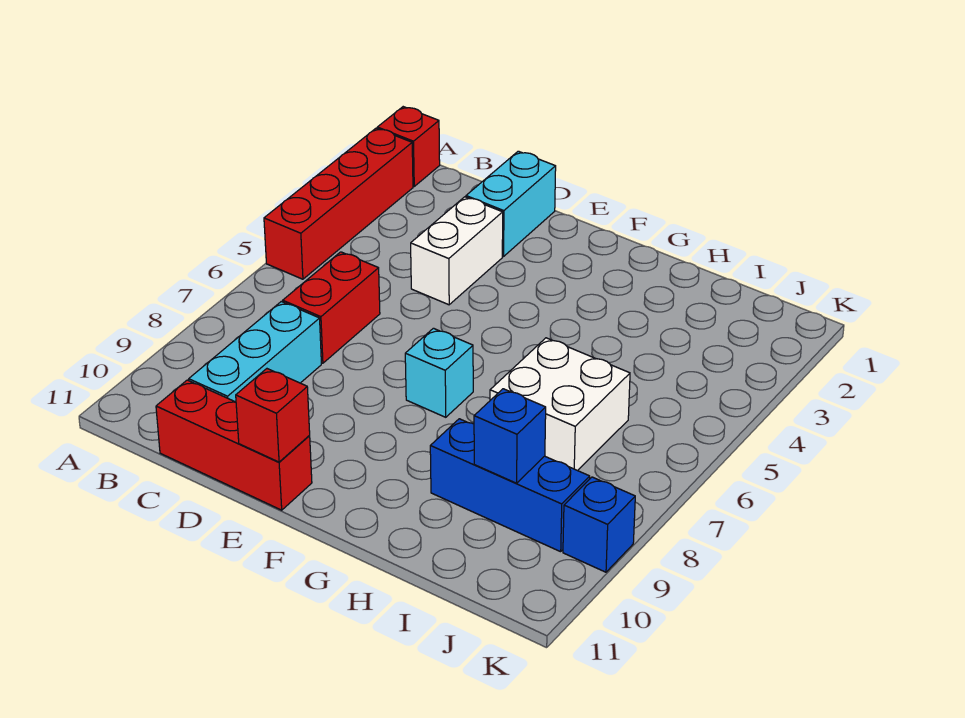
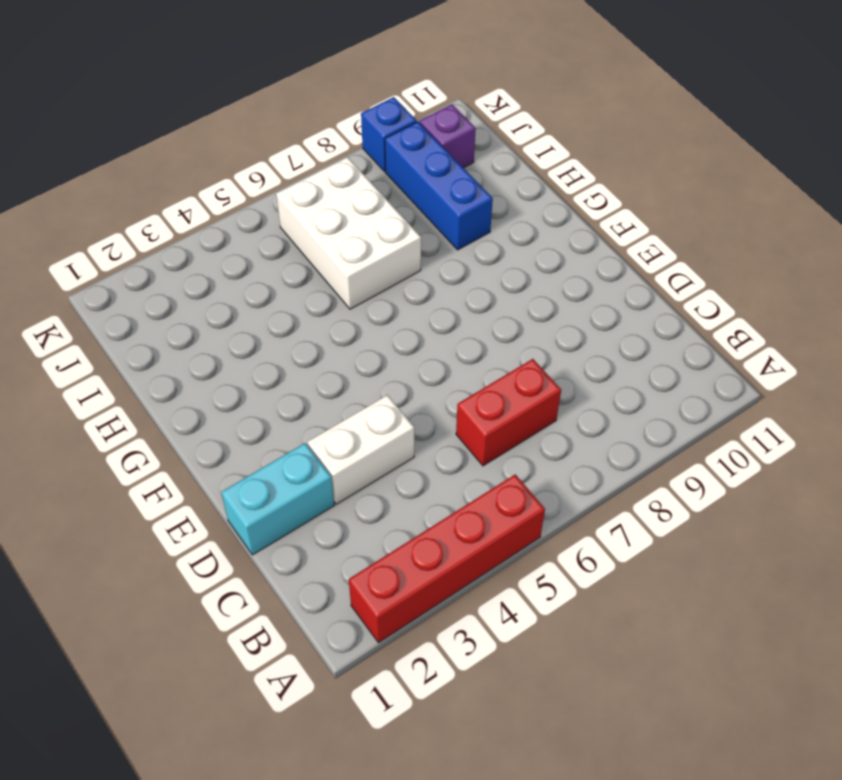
white brick H6:J7 level 1 -> white brick H6:I7 level 1
purple brick J10 level 1 -> none
none -> red brick A1 level 1
none -> cyan brick C8:C10 level 1
none -> red brick C11:E11 level 1

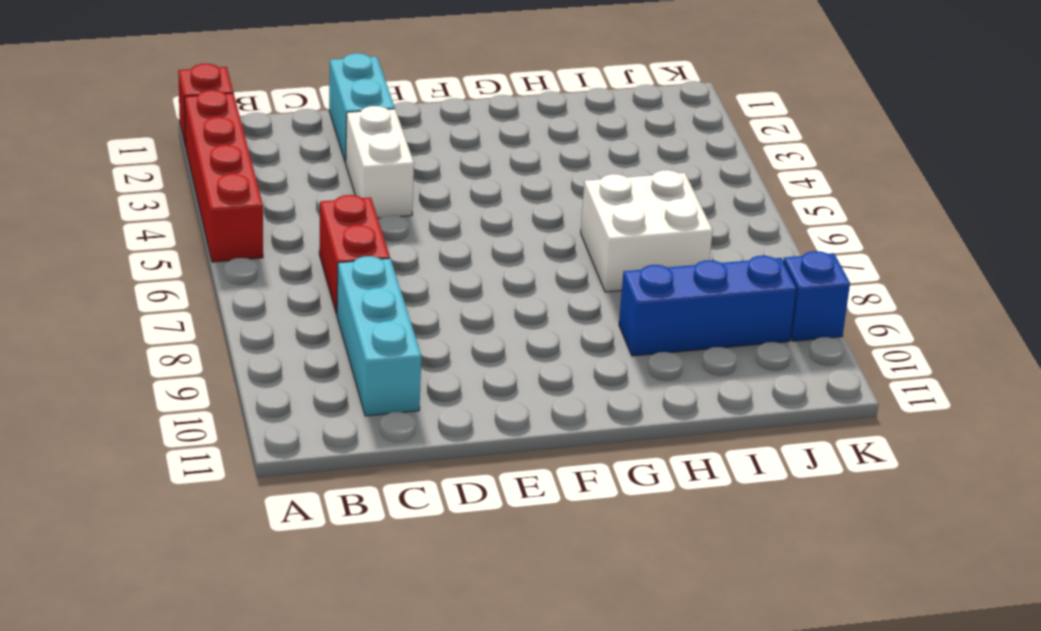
none -> red brick C11:E11 level 1
none -> cyan brick F7 level 1
none -> red brick E11 level 2

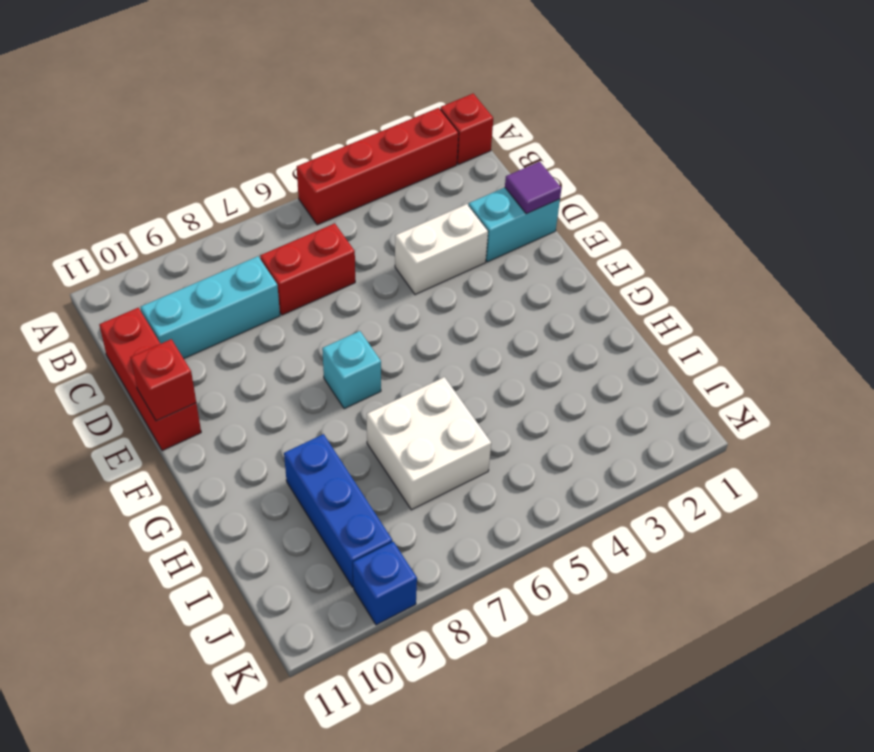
purple tile D1 level 2 -> none
none -> blue brick I9 level 2

